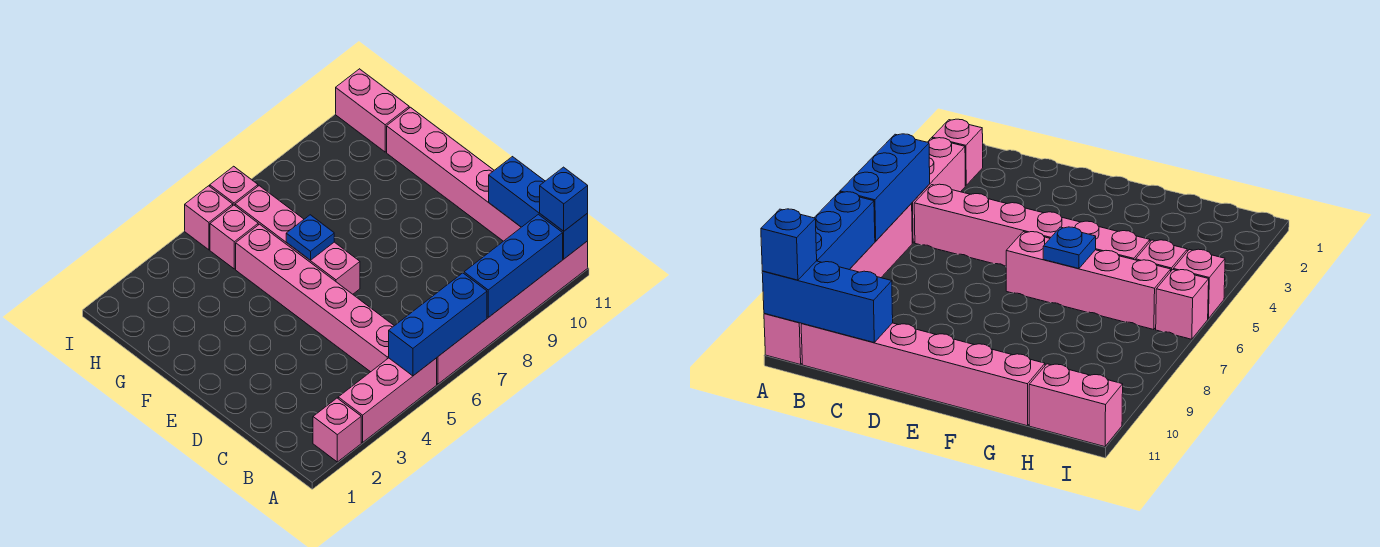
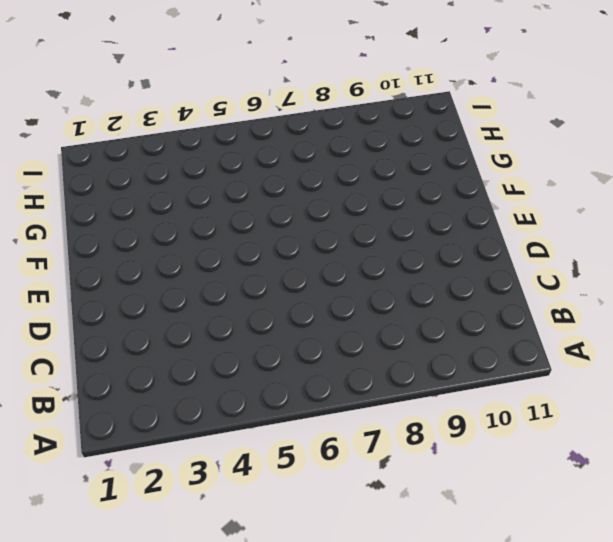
none -> pink brick A2 level 1
none -> pink brick A3:A5 level 1
none -> pink brick A6:A11 level 1

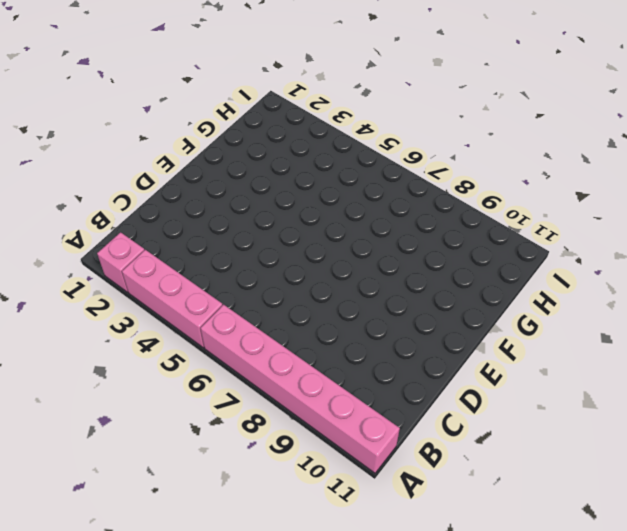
none -> pink brick B5:G5 level 1
none -> pink brick B11:G11 level 1
none -> pink brick E6:H6 level 1

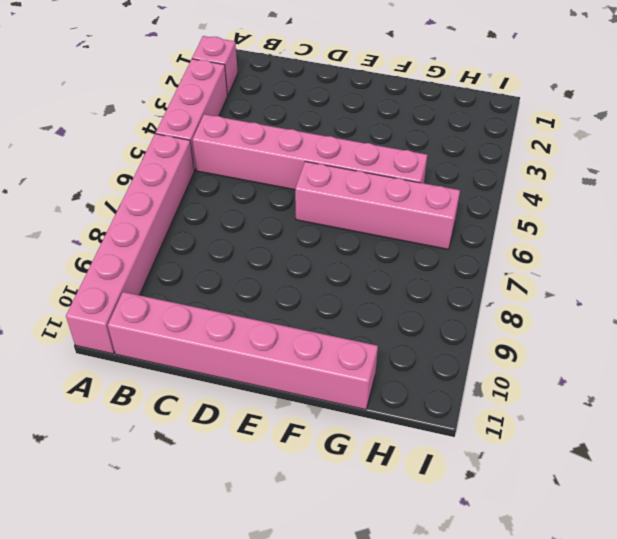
none -> pink brick H5 level 1
none -> pink brick H11:I11 level 1
none -> pink brick I5 level 1

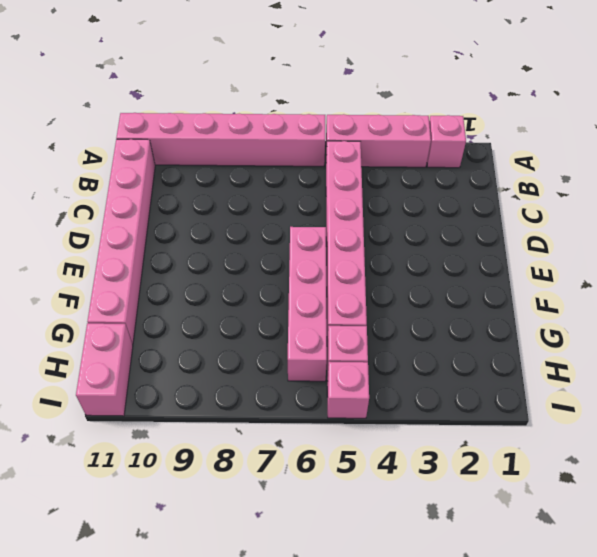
none -> pink brick I6 level 1
none -> blue brick A5:A7 level 2
none -> blue brick A8:A10 level 2

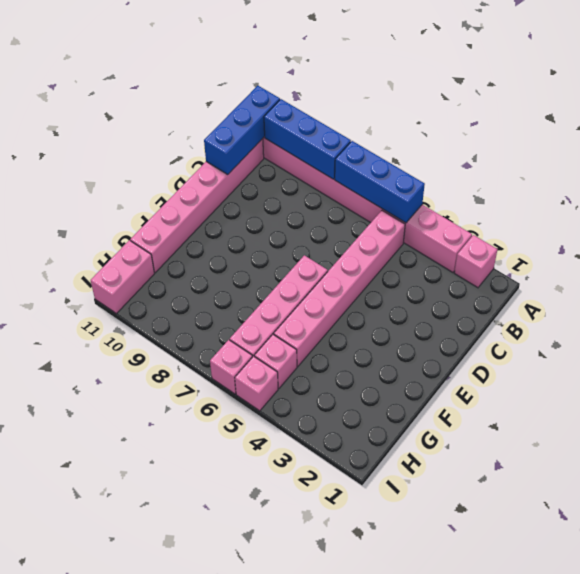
none -> blue plate F6 level 2
none -> blue brick A11 level 3

